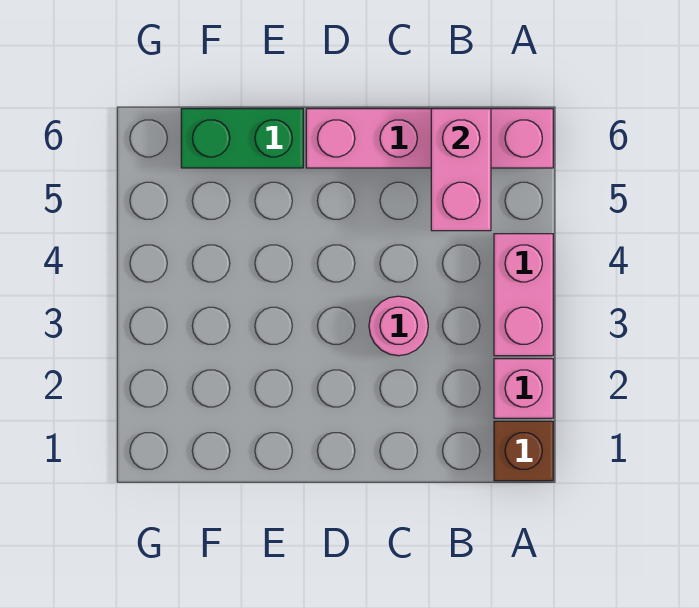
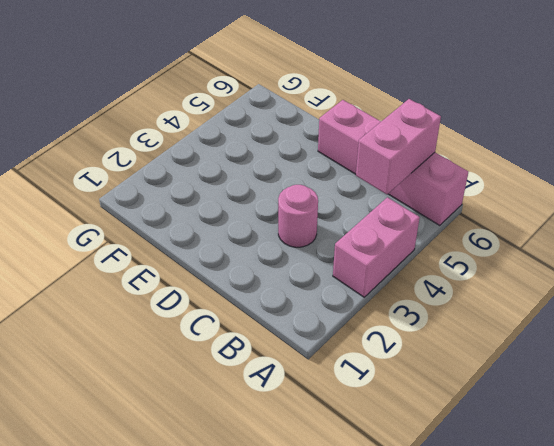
none -> brown brick A1 level 1
none -> pink brick A2 level 1

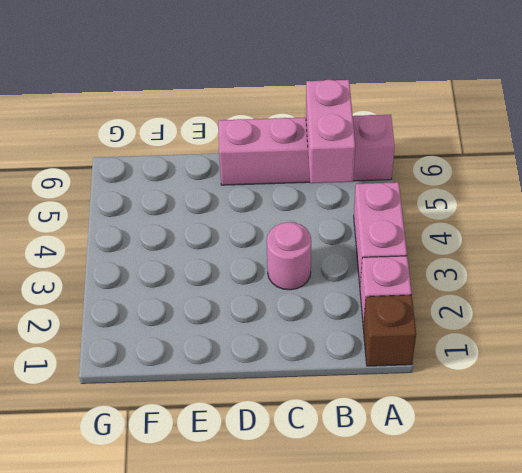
none -> green brick E6:F6 level 1

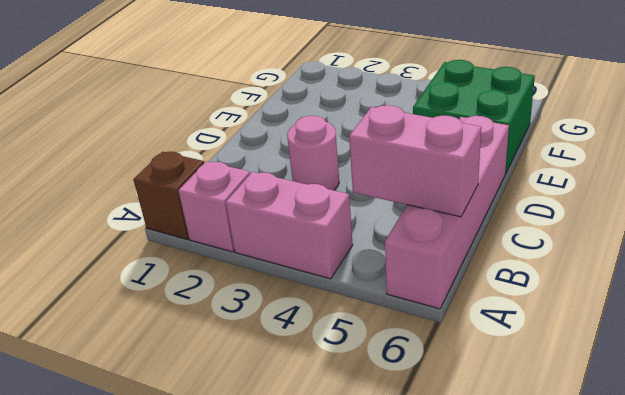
green brick E5:F6 level 1 -> green brick E6:F6 level 1

